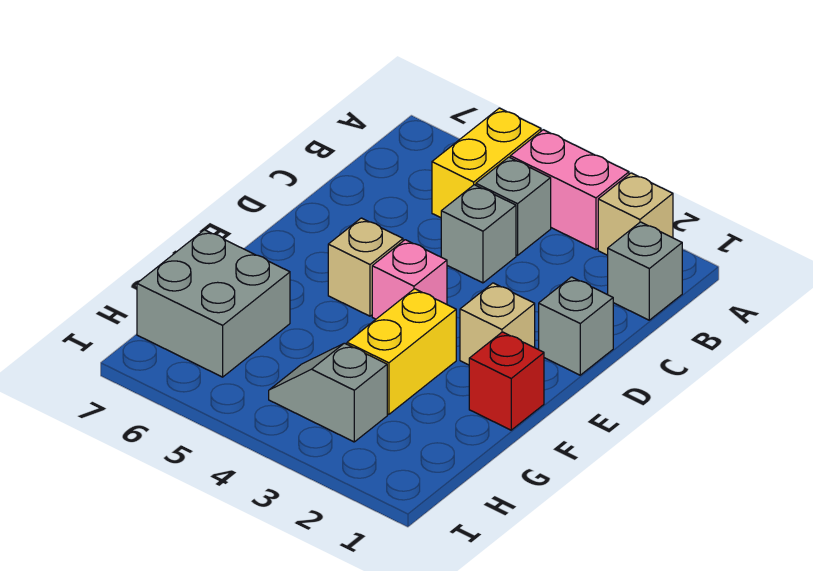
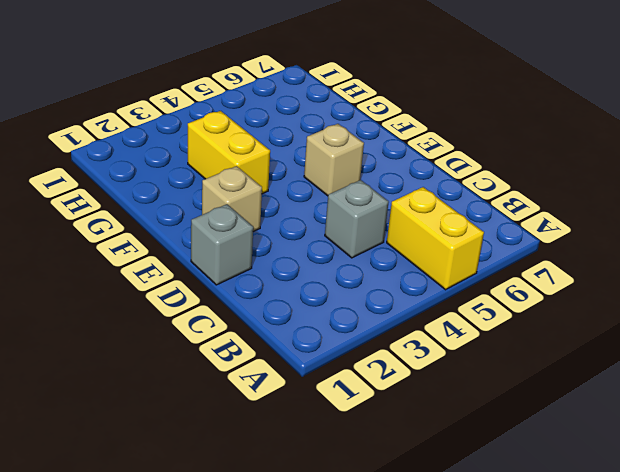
none -> tan brick A2 level 1
none -> pink brick A3:A4 level 1
none -> grey brick B1 level 1

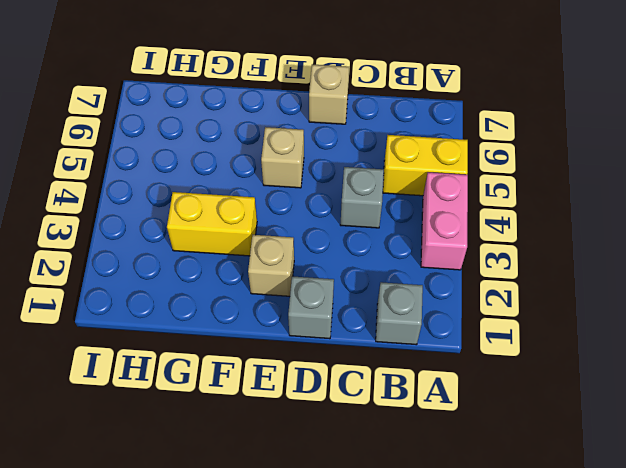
tan brick D7 level 1 -> tan brick A2 level 1
none -> grey brick B4 level 1
none -> pink brick E4 level 1
none -> red brick F1 level 1

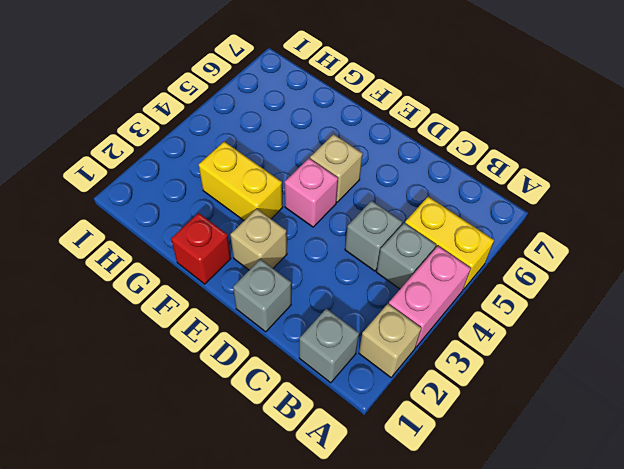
none -> grey brick G6:H7 level 1
none -> grey slope H3:H4 level 1 top 3

